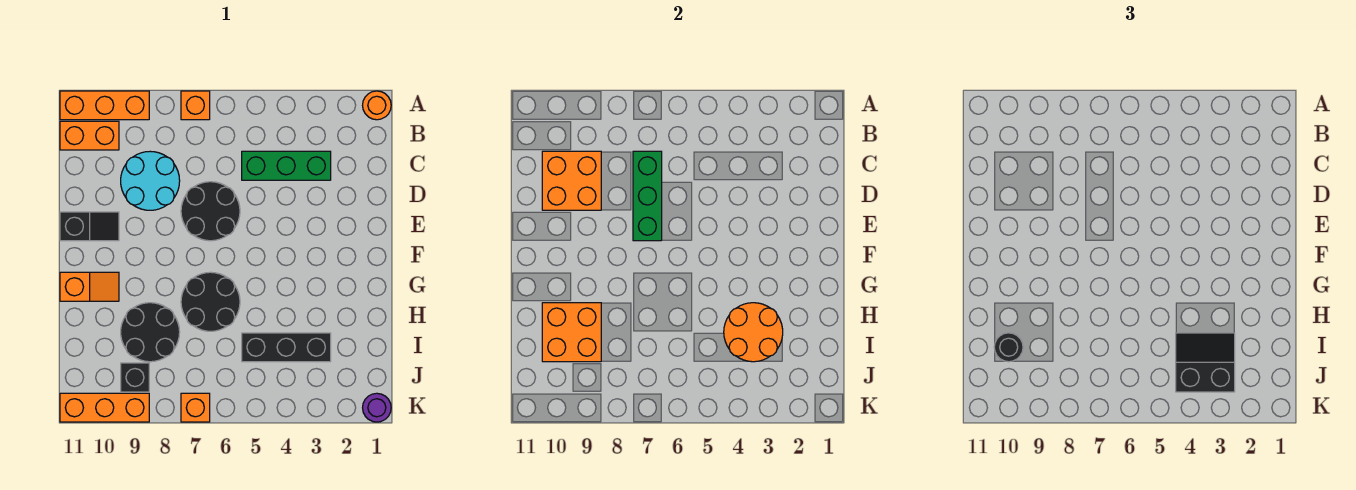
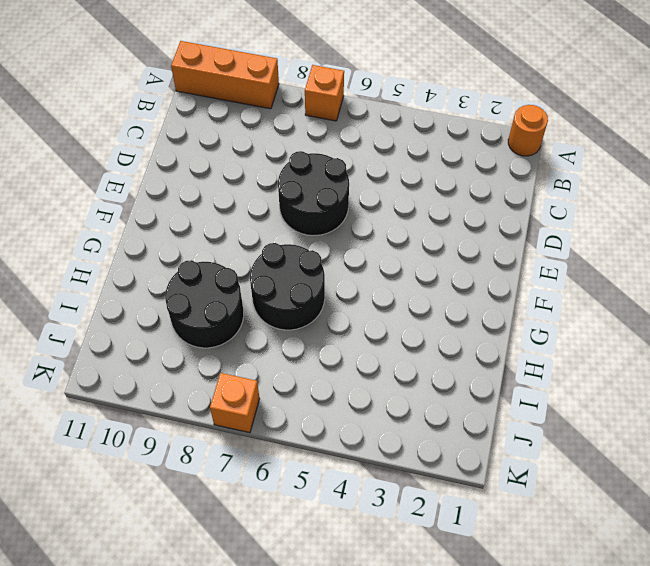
none -> orange brick B10:B11 level 1
none -> green brick C3:C5 level 1
none -> cyan round brick C8:D9 level 1

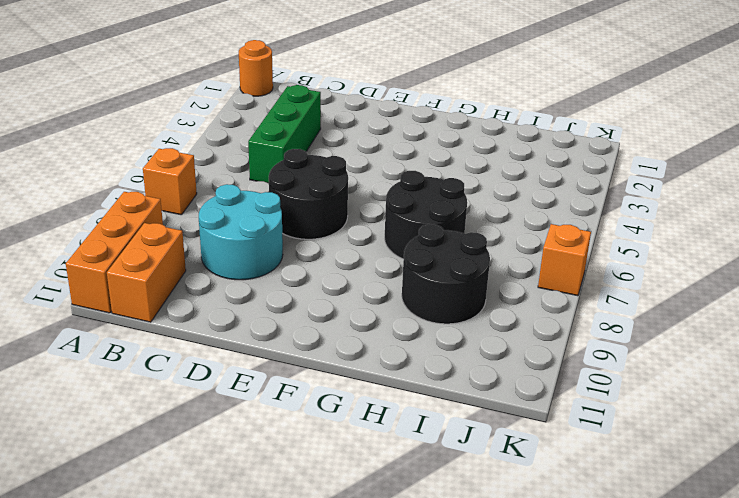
none -> black slope E10:E11 level 1 top 11
none -> orange slope G10:G11 level 1 top 11
none -> black brick I3:I5 level 1

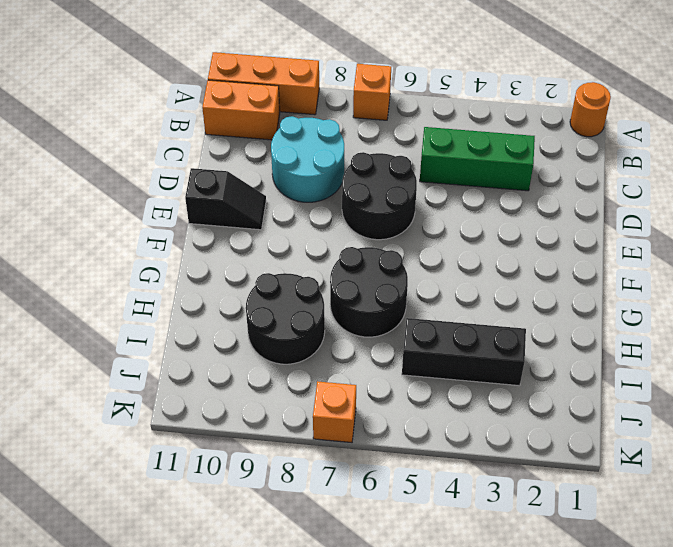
none -> orange slope G10:G11 level 1 top 11
none -> black brick J9 level 1
none -> purple round brick K1 level 1

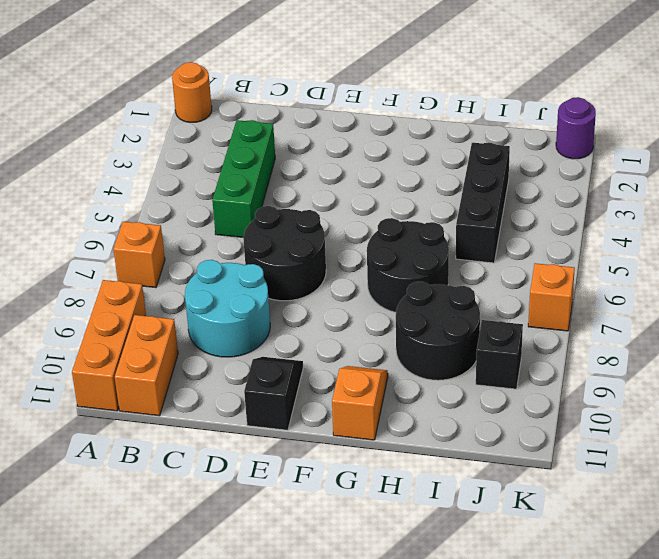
none -> orange brick K9:K11 level 1
none -> green brick C7:E7 level 2
none -> orange brick C9:D10 level 2

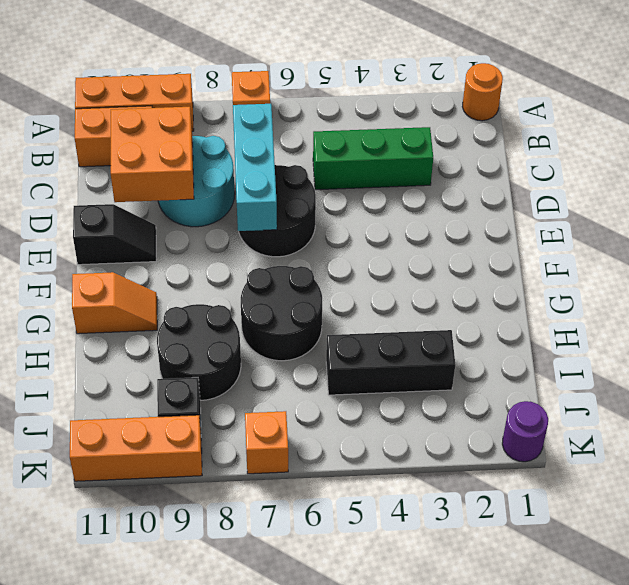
cyan brick C7:E7 level 2 -> green brick C7:E7 level 2
none -> orange round brick H3:I4 level 2
none -> orange brick H9:I10 level 2
none -> black slope I3:J4 level 3 top J

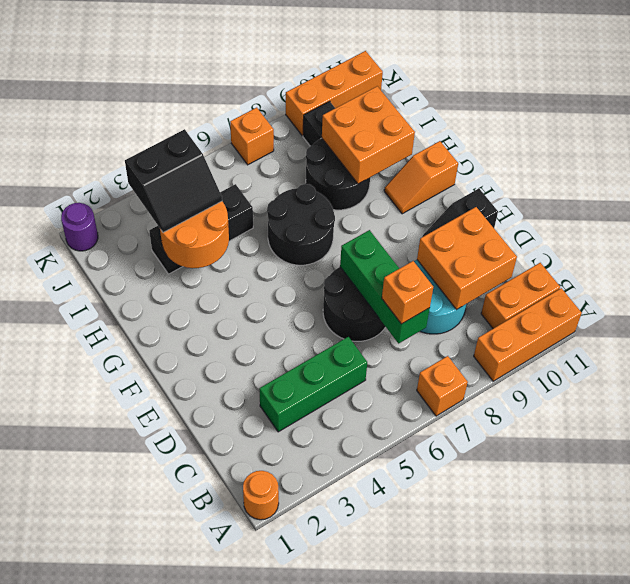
orange brick C7 level 3 -> none
none -> black round brick I10 level 3

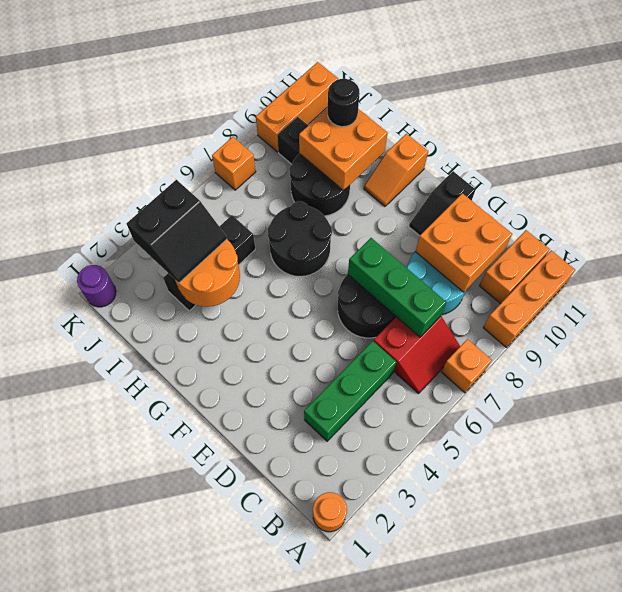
red slope B6:C7 level 1 top C -> none

